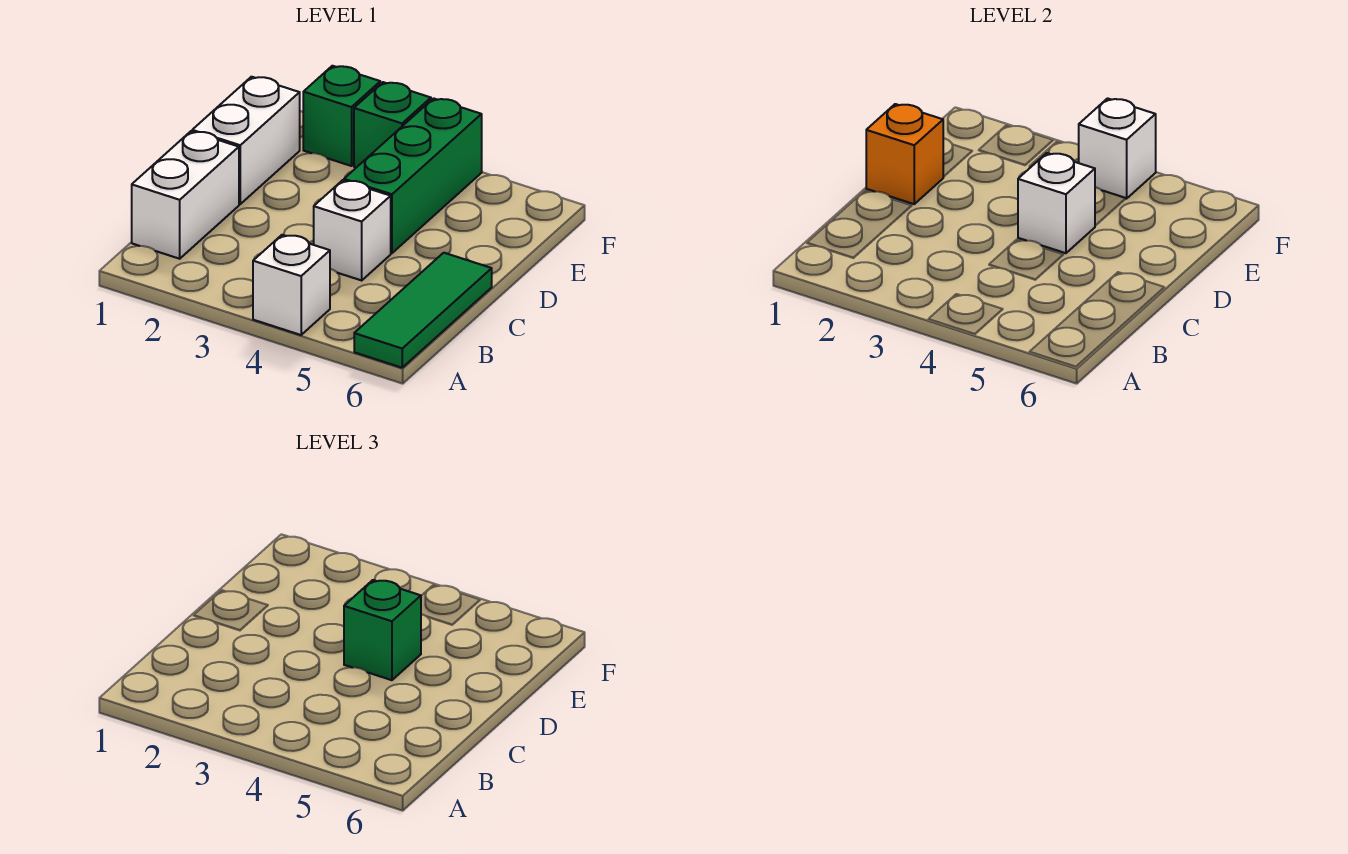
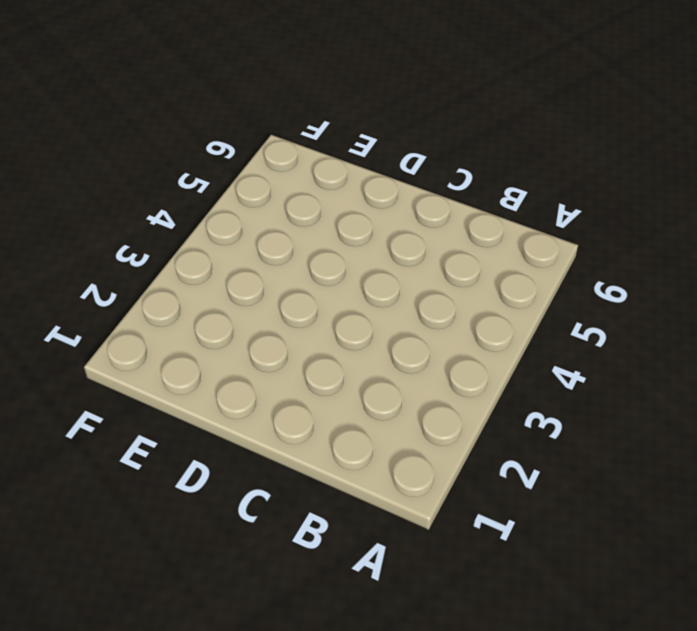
none -> white brick A4 level 1
none -> green tile A6:C6 level 1
none -> white brick B1:C1 level 1

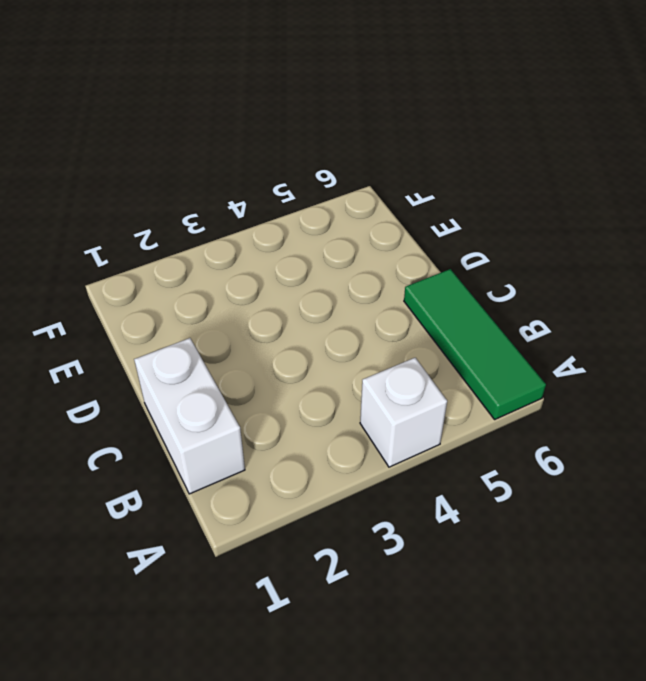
none -> white brick C4 level 1
none -> white brick D1:E1 level 1
none -> green brick D4:F4 level 1

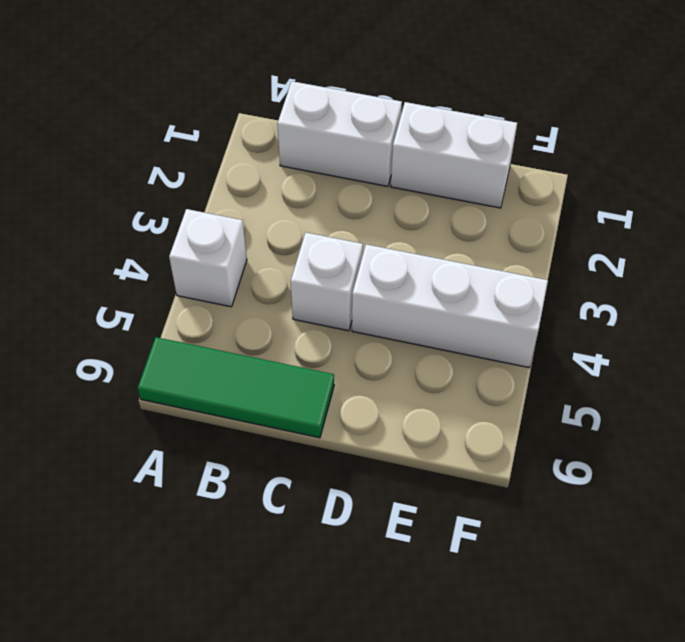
white brick D4:F4 level 1 -> green brick D4:F4 level 1
none -> green brick F2 level 1
none -> green brick F3 level 1
none -> orange brick D1 level 2

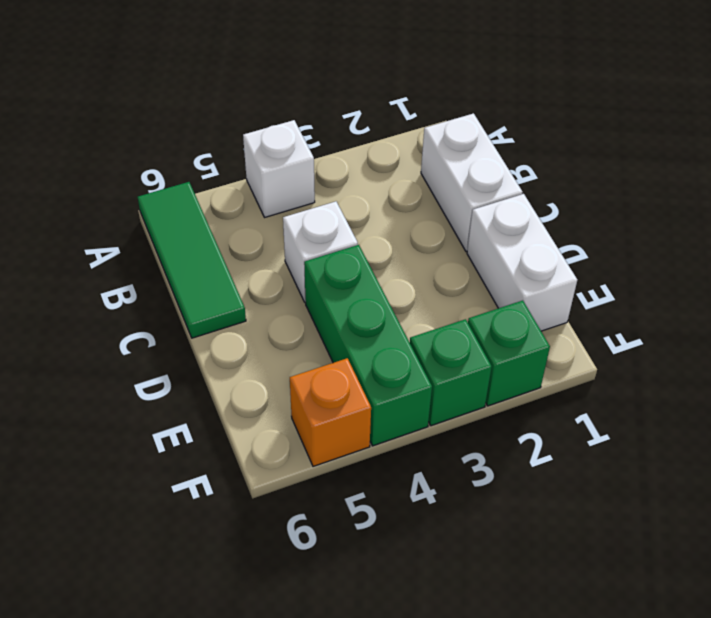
orange brick F5 level 1 -> orange brick D1 level 2
none -> white brick D4 level 2
none -> white brick F4 level 2
none -> green brick D4 level 3

